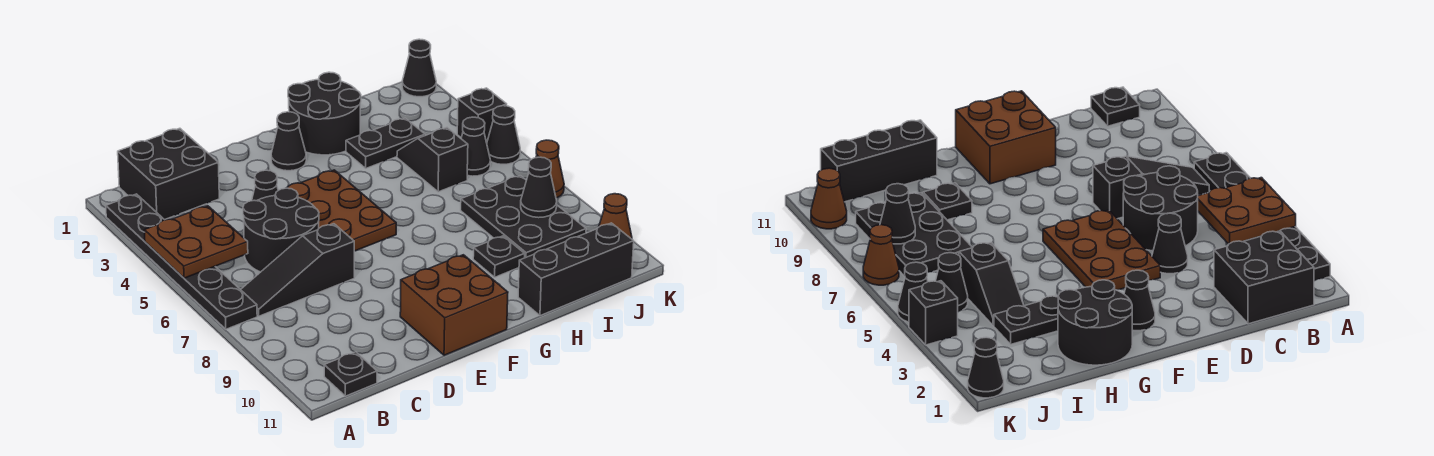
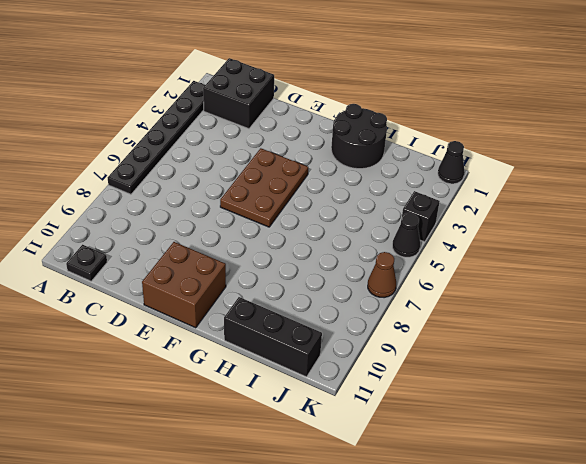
none -> black slope B7:D7 level 1 top D
none -> black round brick C5:D6 level 1
none -> black cone D4 level 1

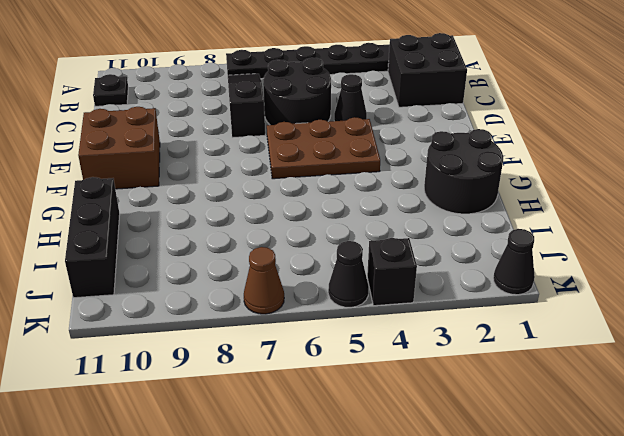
none -> black cone F2 level 1
none -> black plate H3:I3 level 1
none -> black plate H9 level 1

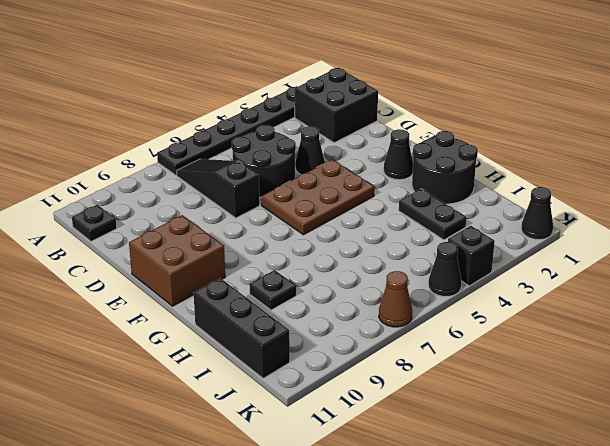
none -> black slope I4:I5 level 1 top 5
none -> black plate I7:J9 level 1
none -> black cone J5 level 1

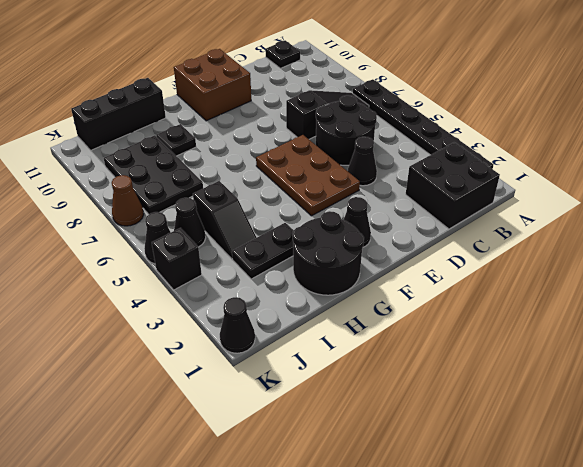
none -> brown cone K10 level 1
none -> brown plate A4:B5 level 2
none -> black cone J8 level 2

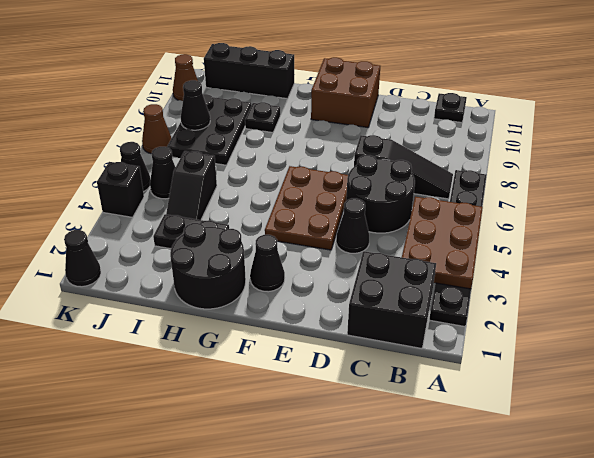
brown plate A3:B5 level 2 -> brown plate A4:B5 level 2

